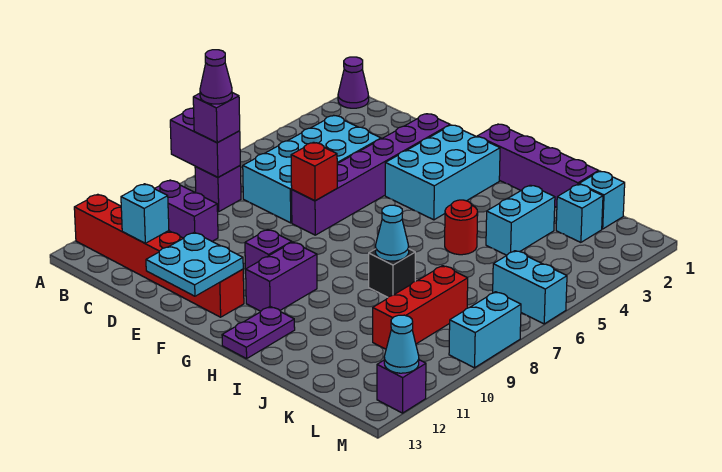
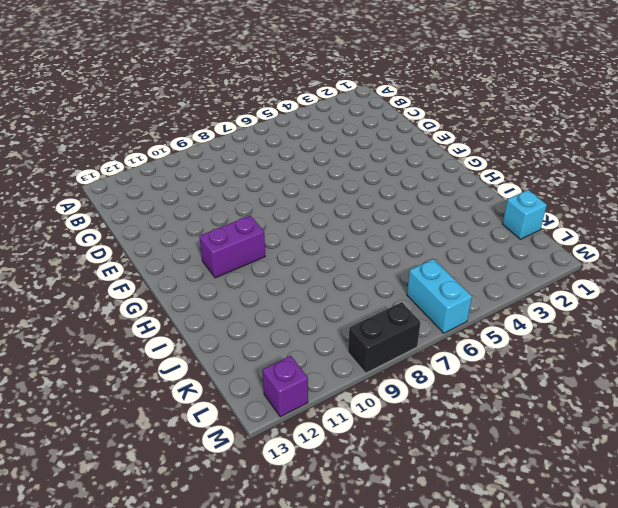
black brick M8:M9 level 1 -> cyan brick M8:M9 level 1
none -> purple cone A1 level 1
none -> red brick A12:F12 level 1
none -> purple brick B8 level 1

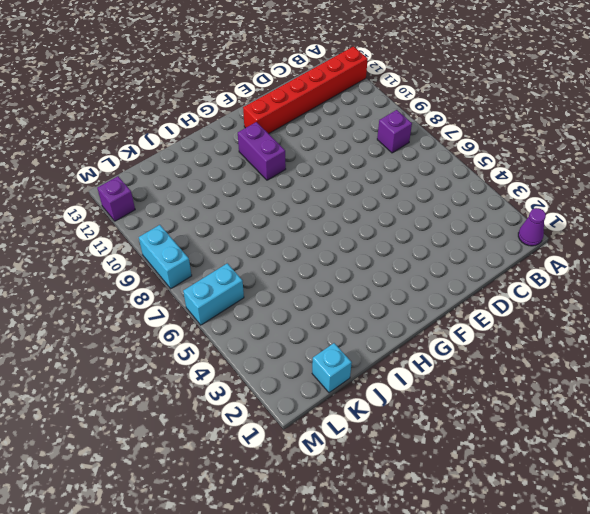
none -> purple brick B10:C10 level 1
none -> cyan brick C4:D7 level 1
none -> purple brick E2:E7 level 1

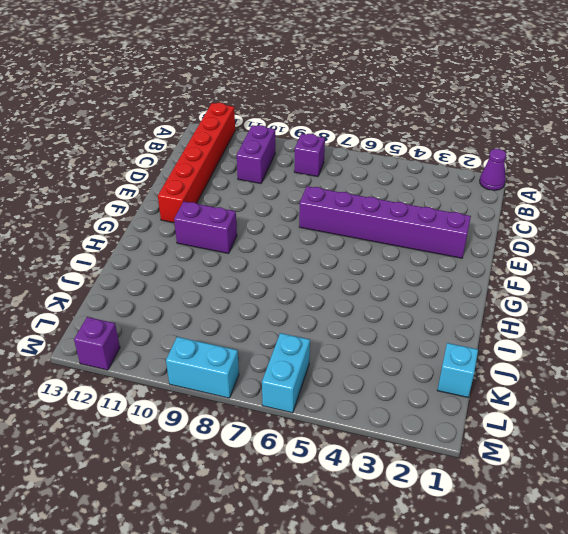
none -> cyan brick C4:D7 level 1
none -> cyan brick F2:G4 level 1
none -> purple brick F10 level 1

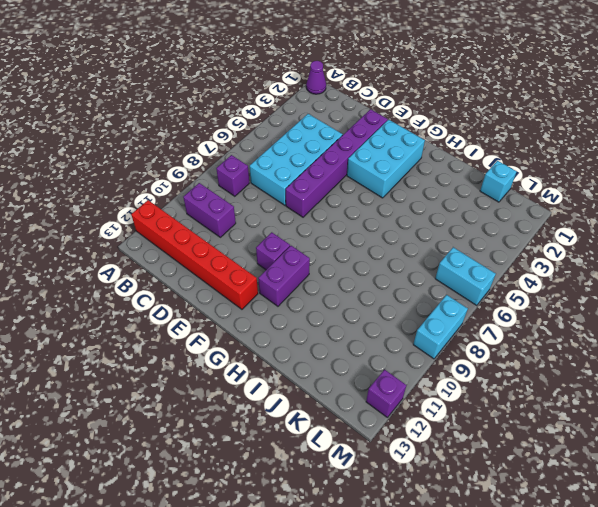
none -> purple brick G1:J1 level 1
none -> purple plate H12:H13 level 1
none -> red round brick I5 level 1

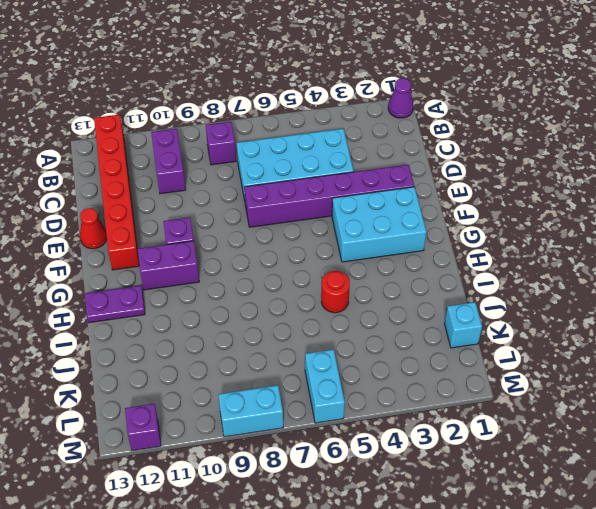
red cone E13 level 1 -> none
none -> purple brick G1:J1 level 1
none -> black brick I8 level 1
none -> cyan brick J3:J4 level 1

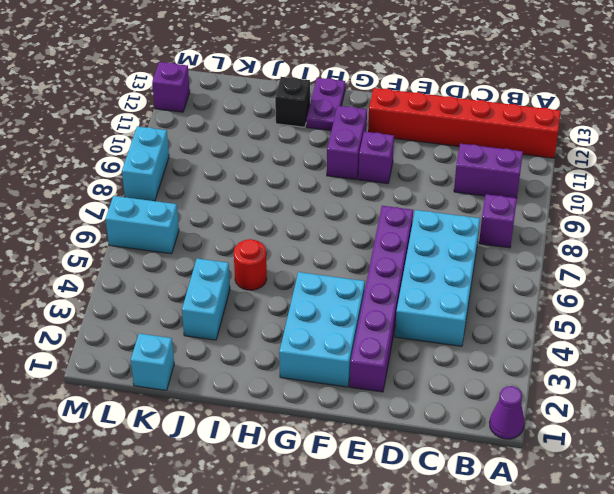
black brick I12 level 1 -> black brick I8 level 1
none -> purple brick G1:J1 level 1
none -> cyan brick K2 level 1
none -> red brick K8:K10 level 1

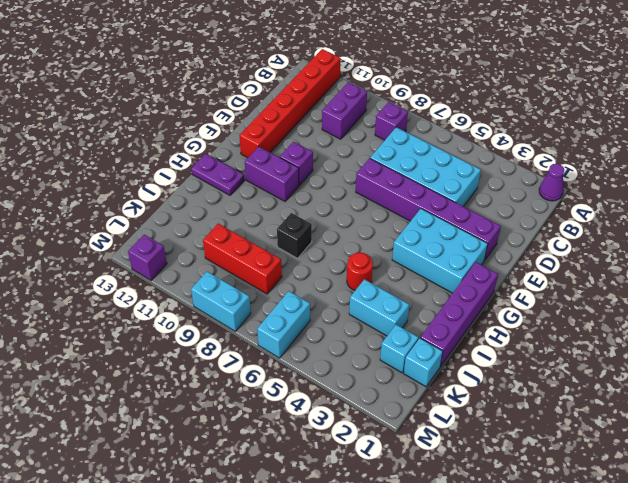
none -> purple brick A8:B8 level 2
none -> cyan brick C12 level 2
none -> red brick E7 level 2

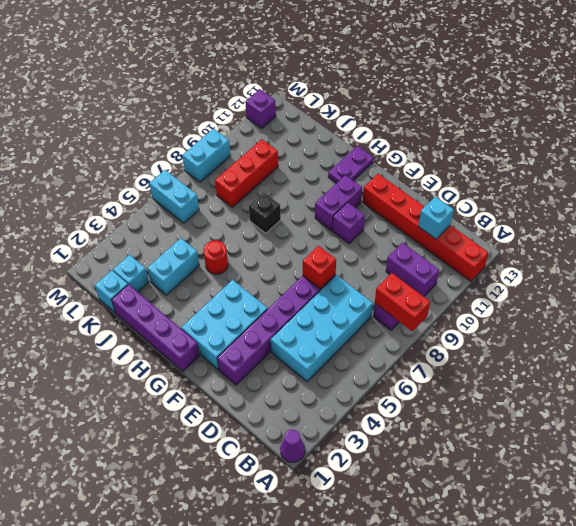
red brick A8:B8 level 2 -> purple brick A8:B8 level 2
none -> cyan plate E12:F13 level 2
none -> cyan cone I8 level 2
none -> cyan cone M12 level 2

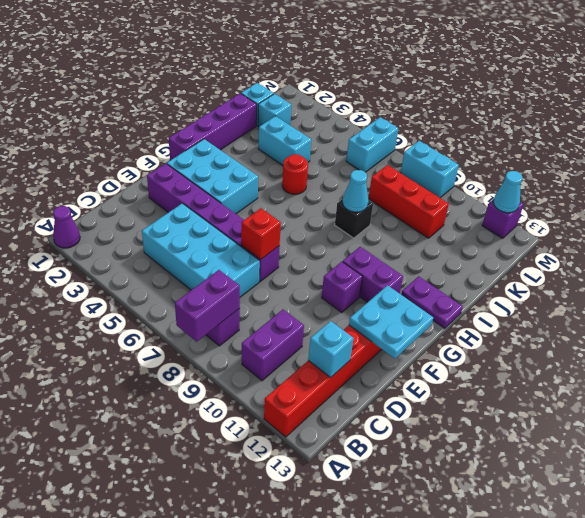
none -> purple brick B8 level 3
none -> purple cone B8 level 4

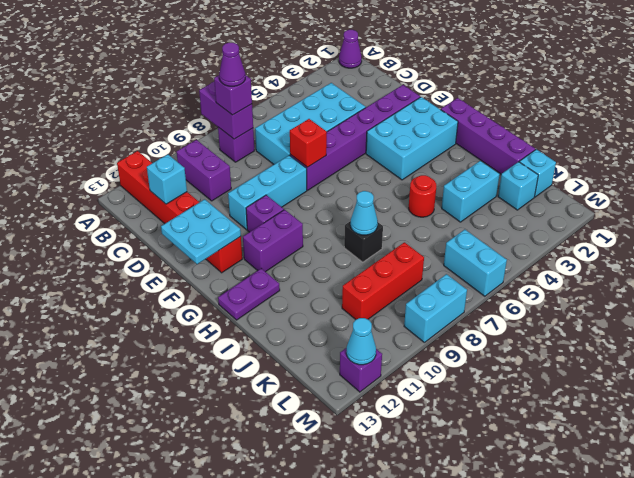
cyan brick E8:E10 level 1 -> none

